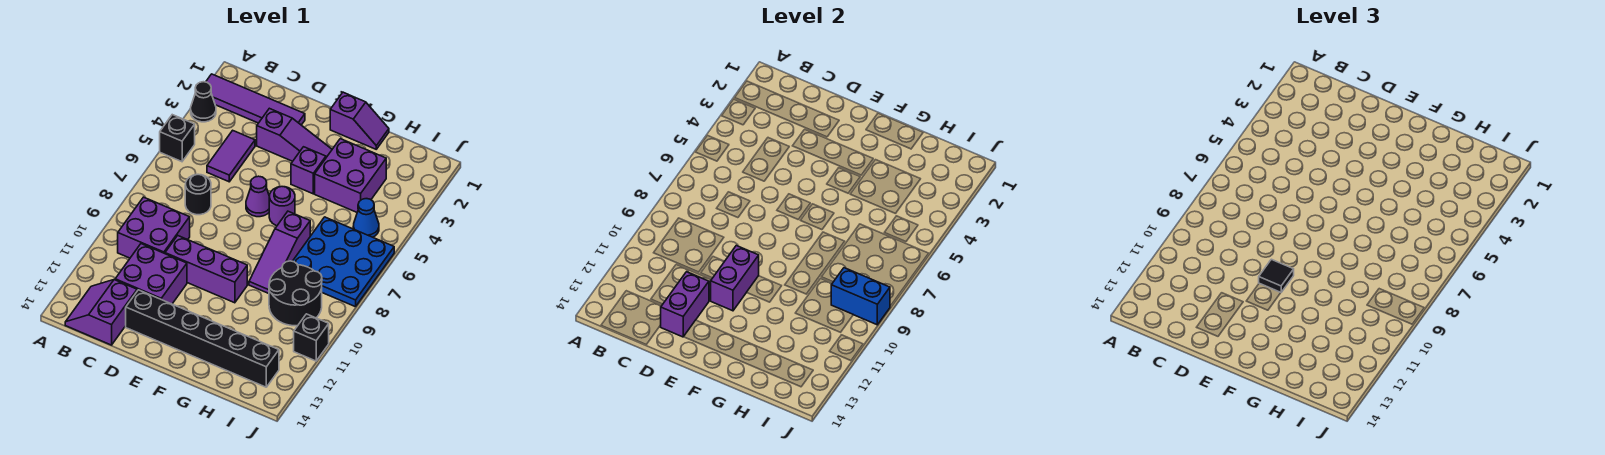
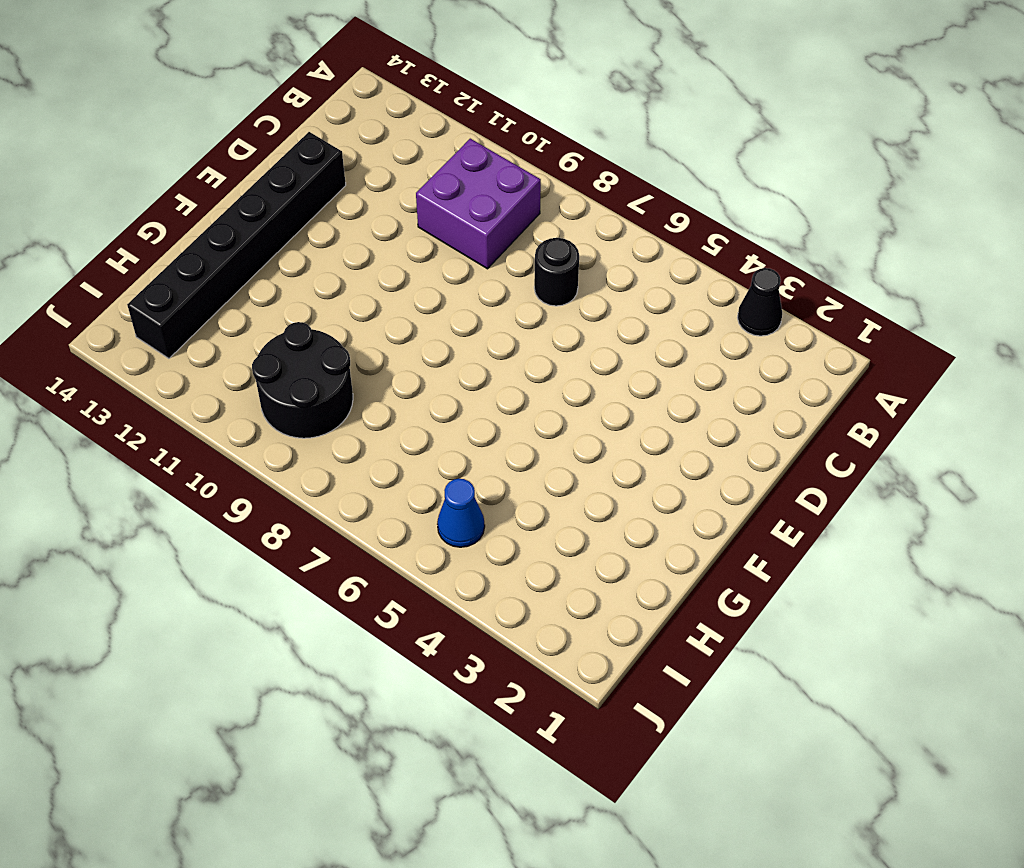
none -> purple tile A2:D2 level 1
none -> black brick A5 level 1
none -> purple slope B13:C14 level 1 top C

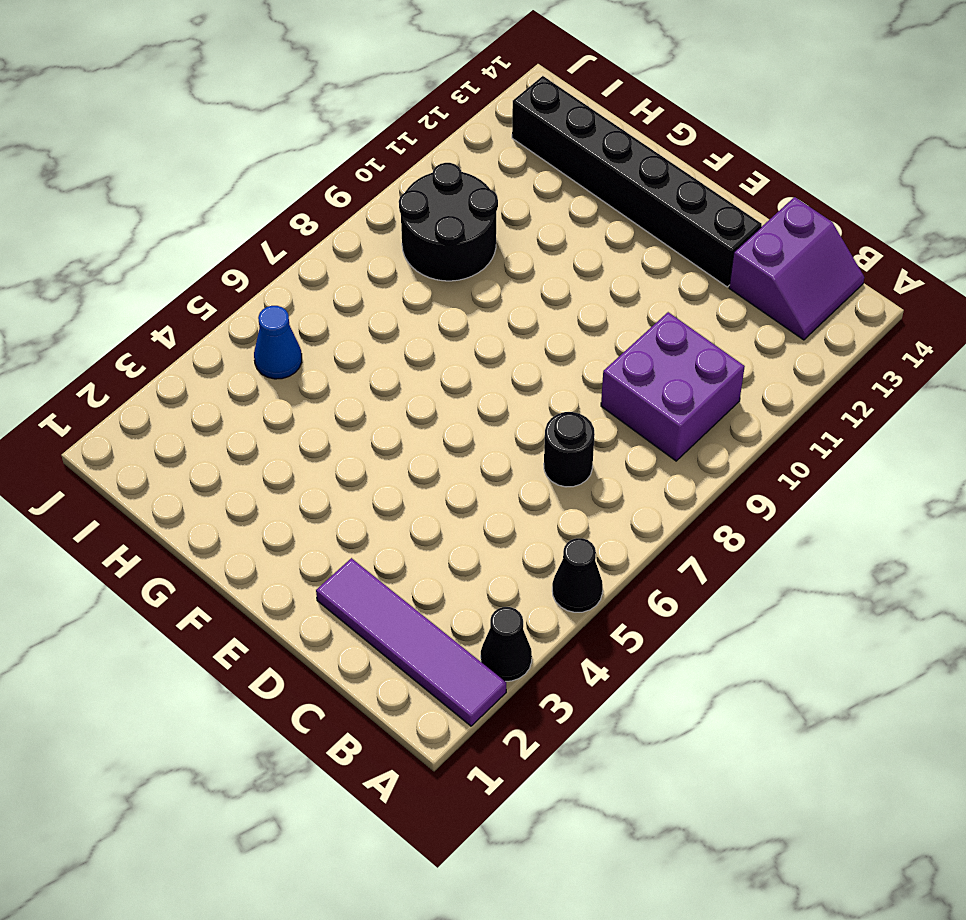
black cone A5 level 1 -> black brick A5 level 1
none -> purple tile C4:C5 level 1
none -> purple brick C11:D12 level 1
none -> purple slope D3:F3 level 1 top D

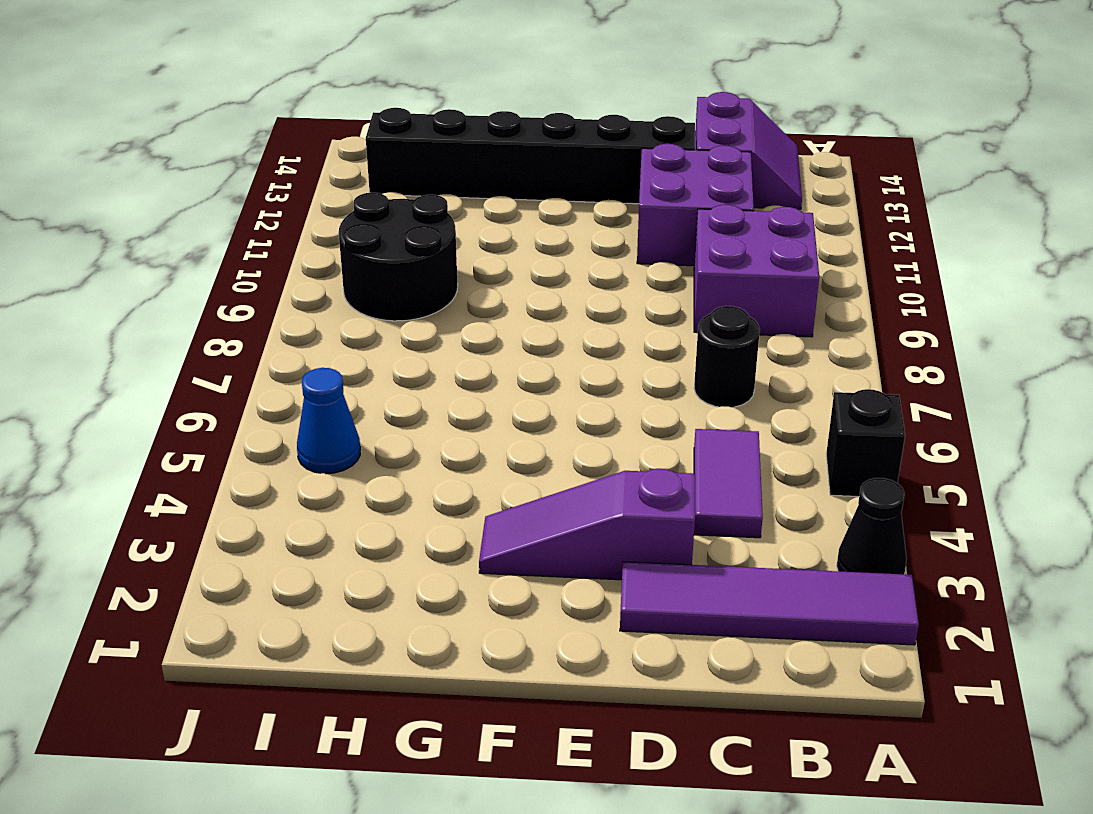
none -> purple brick D10:F10 level 1
none -> purple cone E6 level 1
none -> purple slope F1:G1 level 1 top F

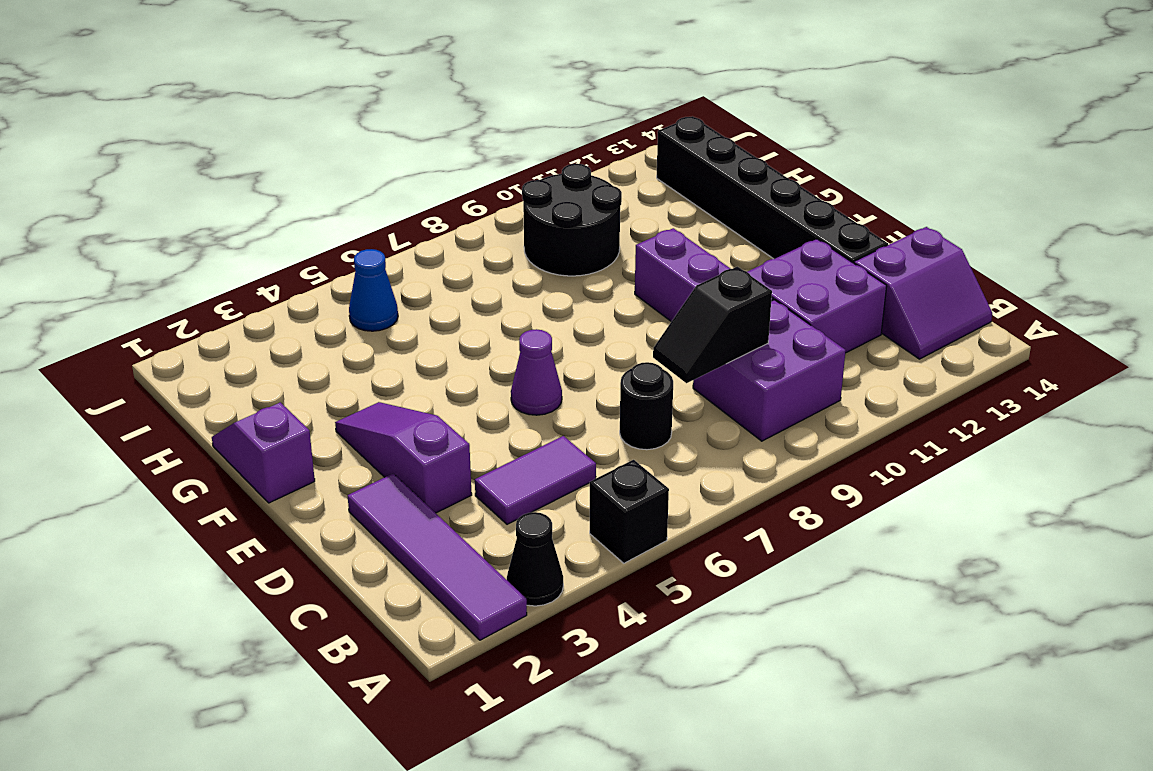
black slope C8:C9 level 2 top 9 -> none
none -> purple brick F4 level 1
none -> purple round brick F6 level 1
none -> purple brick G3:H4 level 1

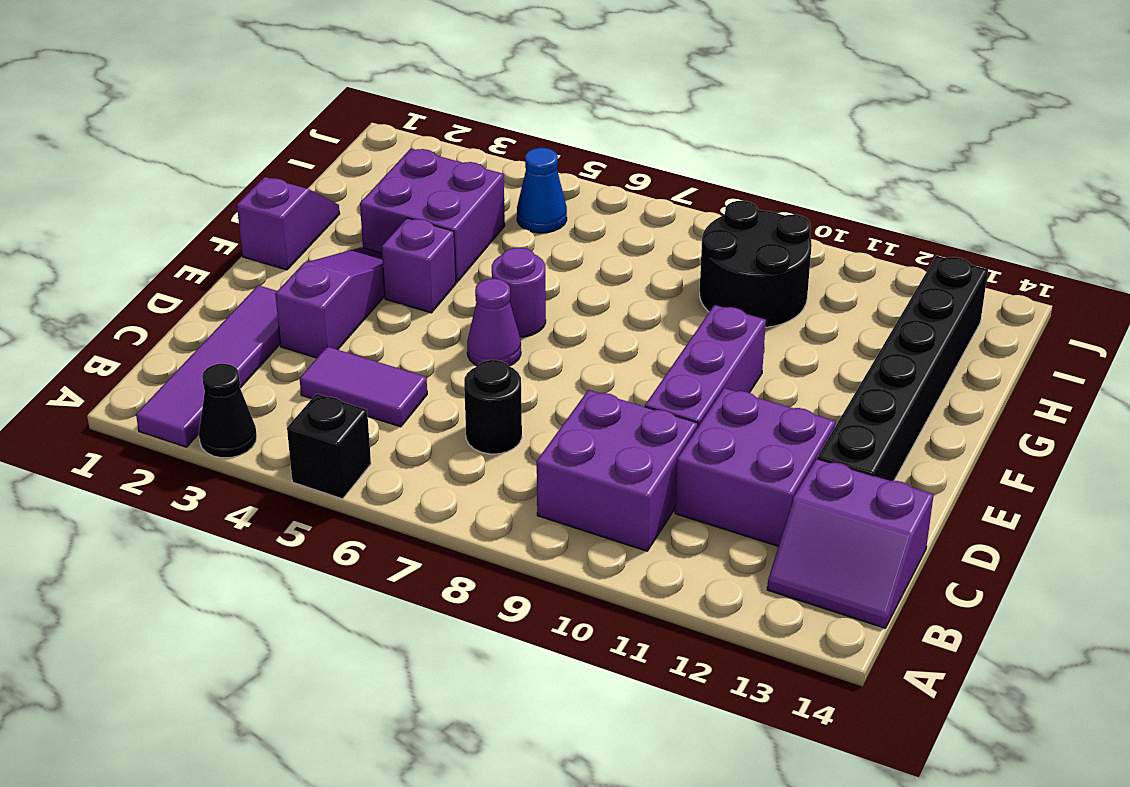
none -> purple slope G7:G9 level 1 top 7
none -> blue plate H6:J8 level 1
none -> black brick J11 level 1

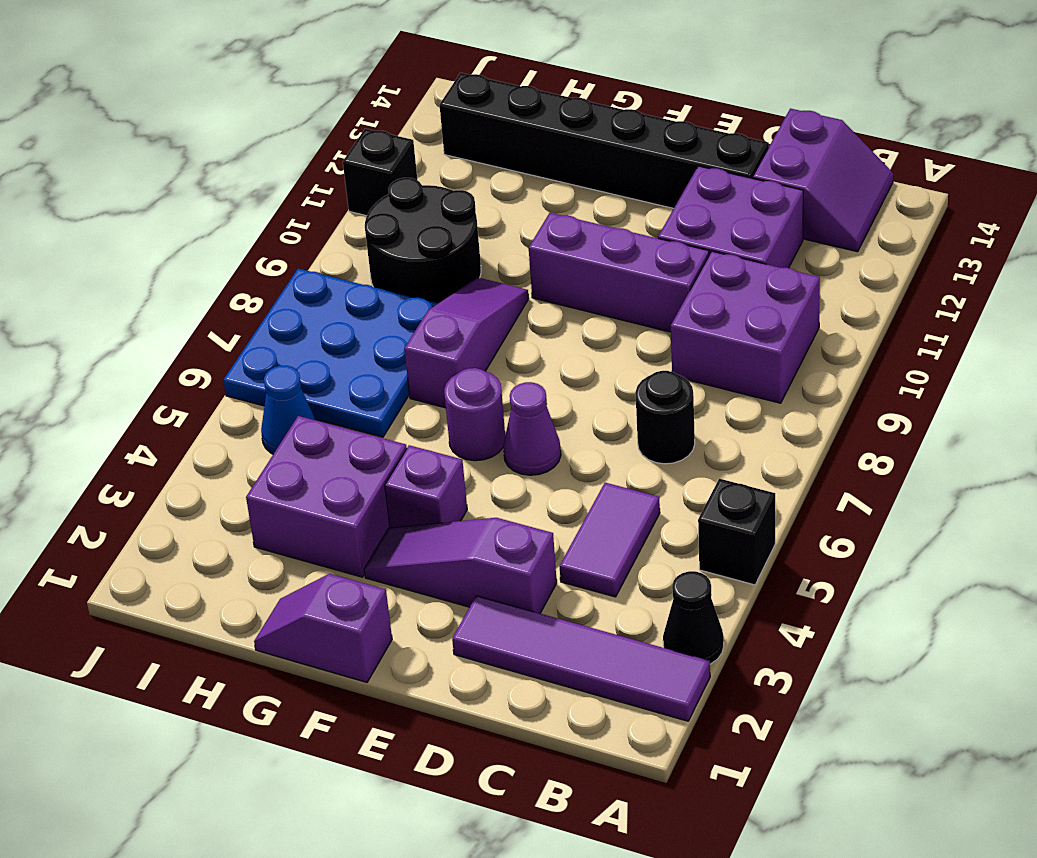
none -> purple brick D12:D13 level 2
none -> purple brick E10:E11 level 2
none -> blue brick I9:J9 level 2

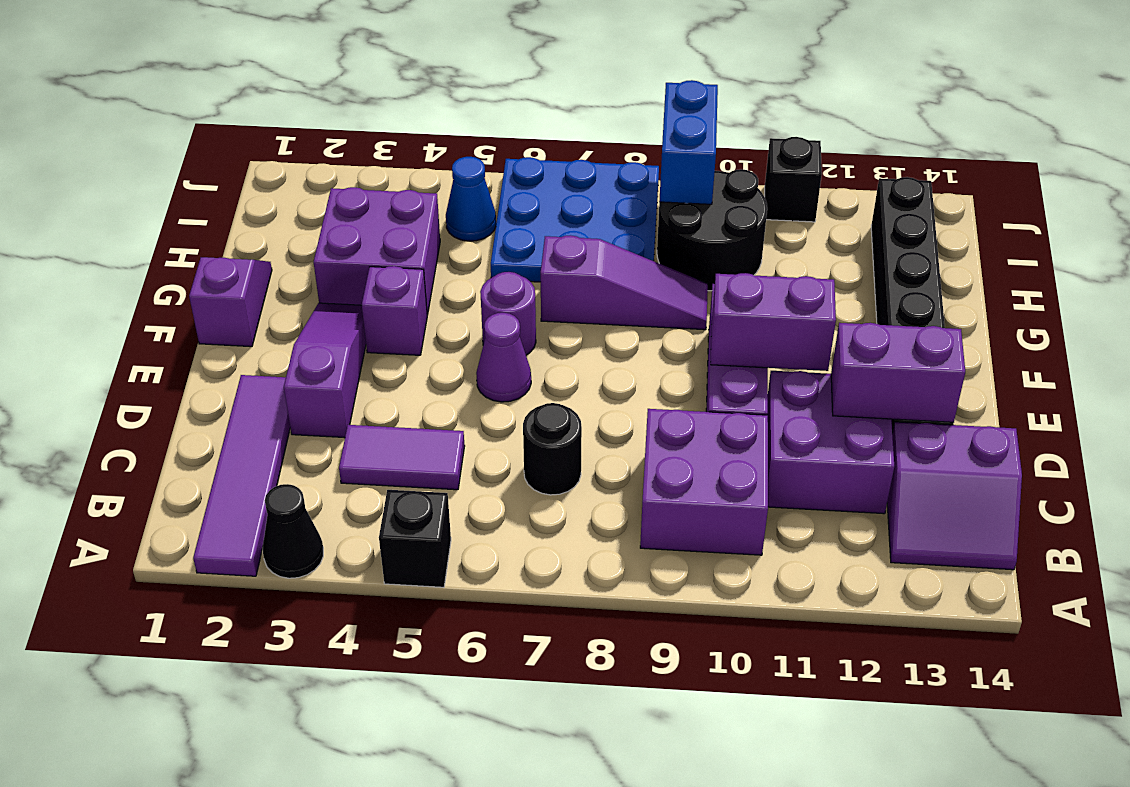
none -> black tile E10 level 3

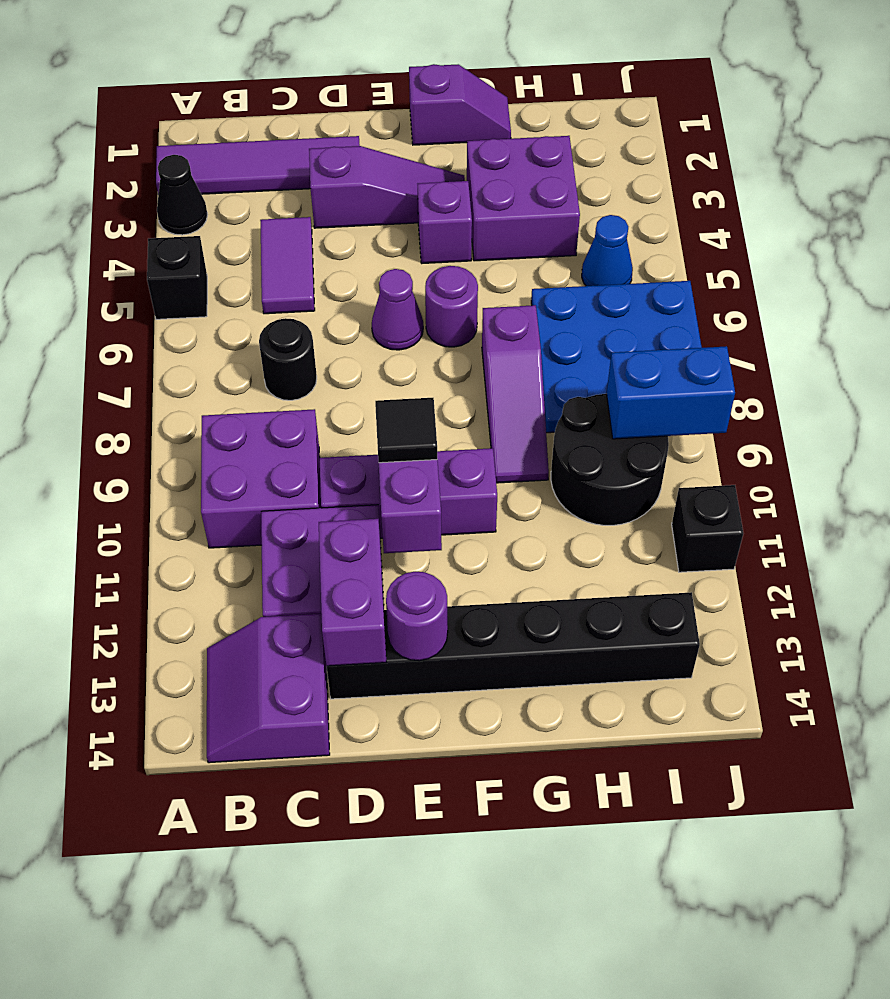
purple round brick E13 level 2 -> none

